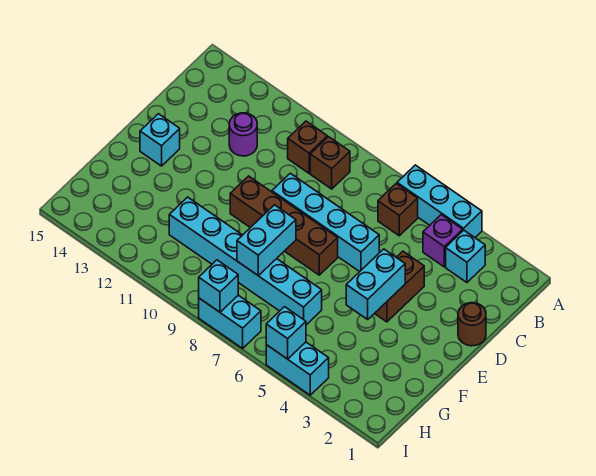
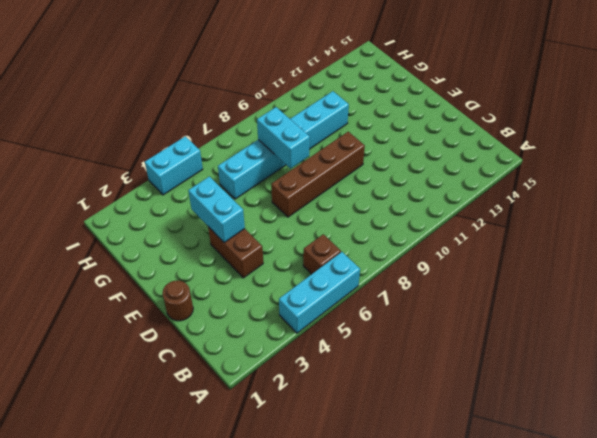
none -> cyan brick B3 level 1
none -> purple brick B4 level 1
none -> brown brick B9 level 1

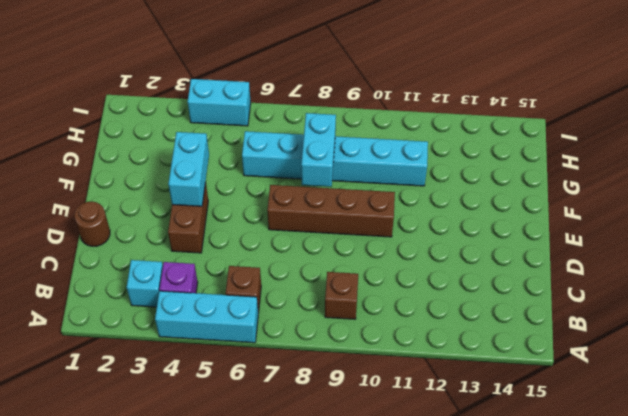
none -> brown brick B10 level 1
none -> purple round brick C12 level 1
none -> cyan brick D6:D9 level 1

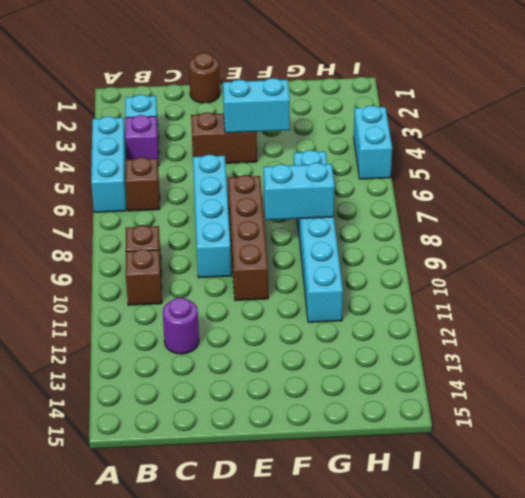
none -> cyan brick E14 level 1
none -> cyan brick I7:I8 level 1
none -> cyan brick I5 level 2

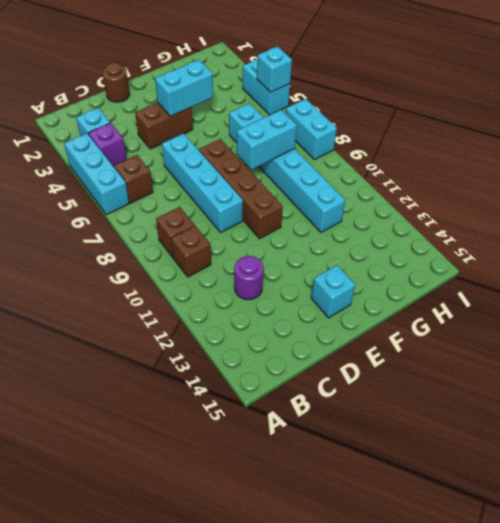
none -> cyan brick I8 level 2

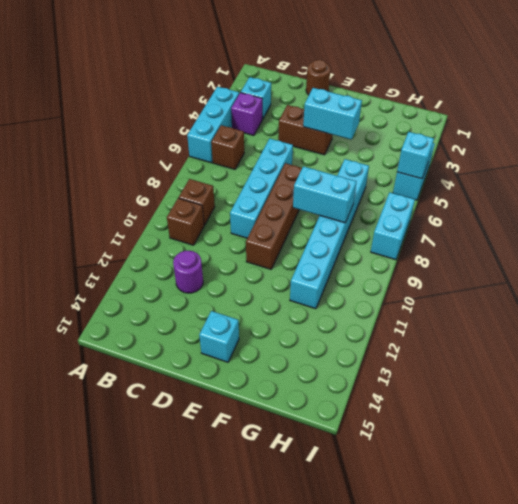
none -> cyan brick I8 level 2

